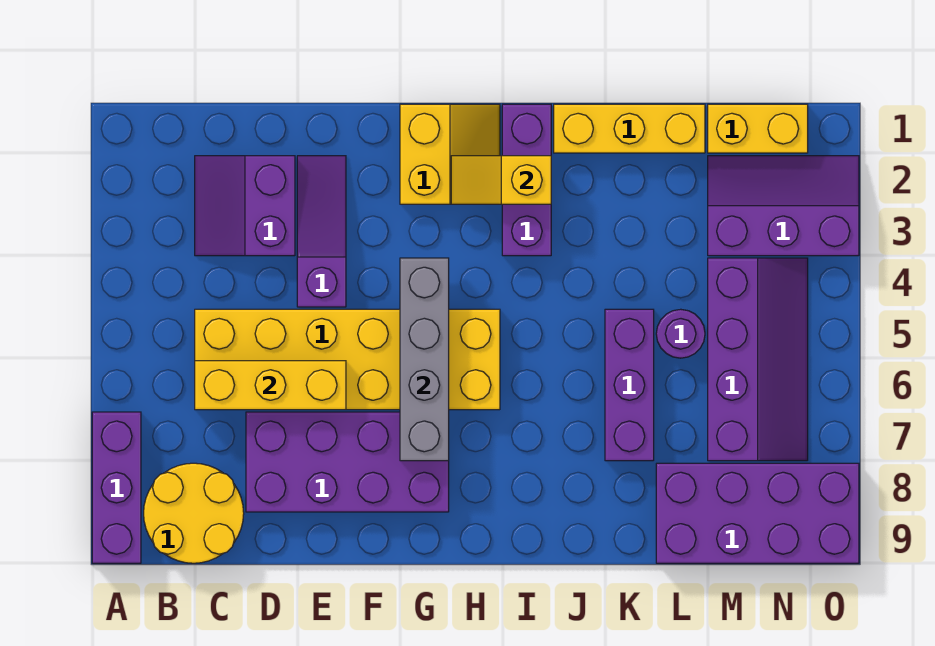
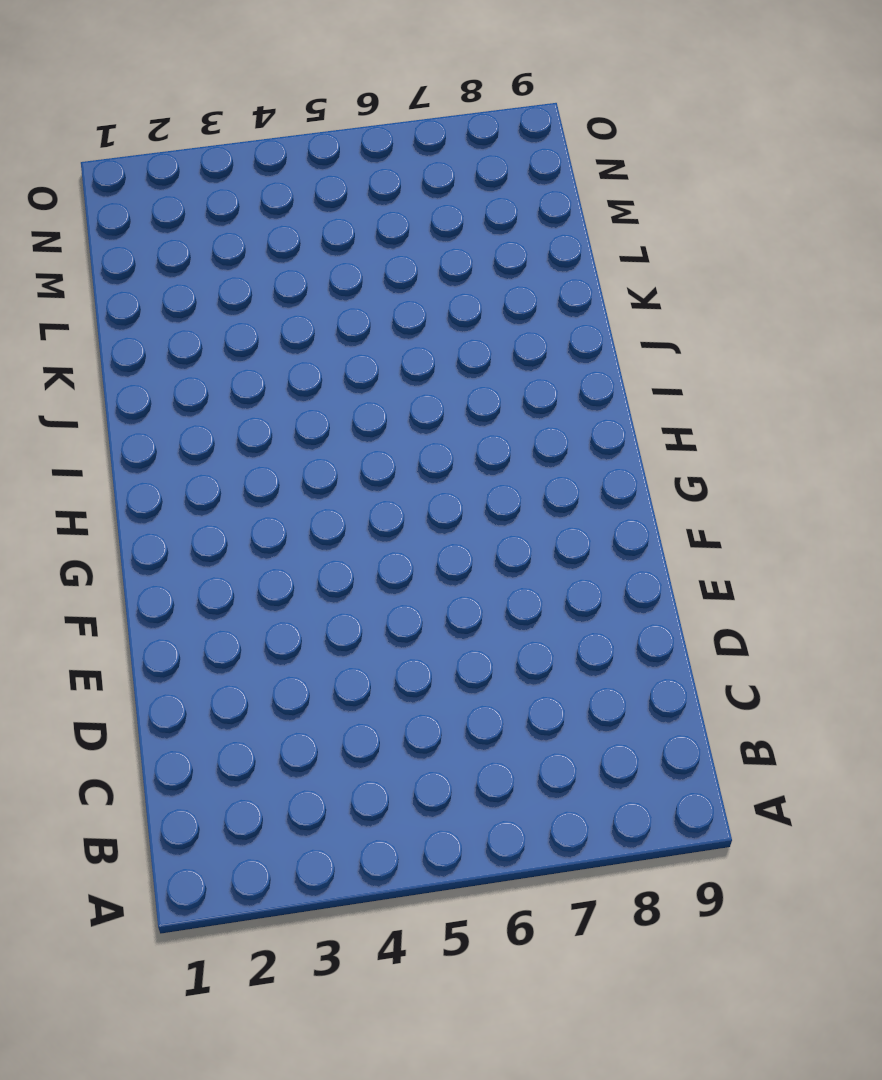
none -> purple brick A7:A9 level 1
none -> yellow round brick B8:C9 level 1
none -> purple slope C2:D3 level 1 top D

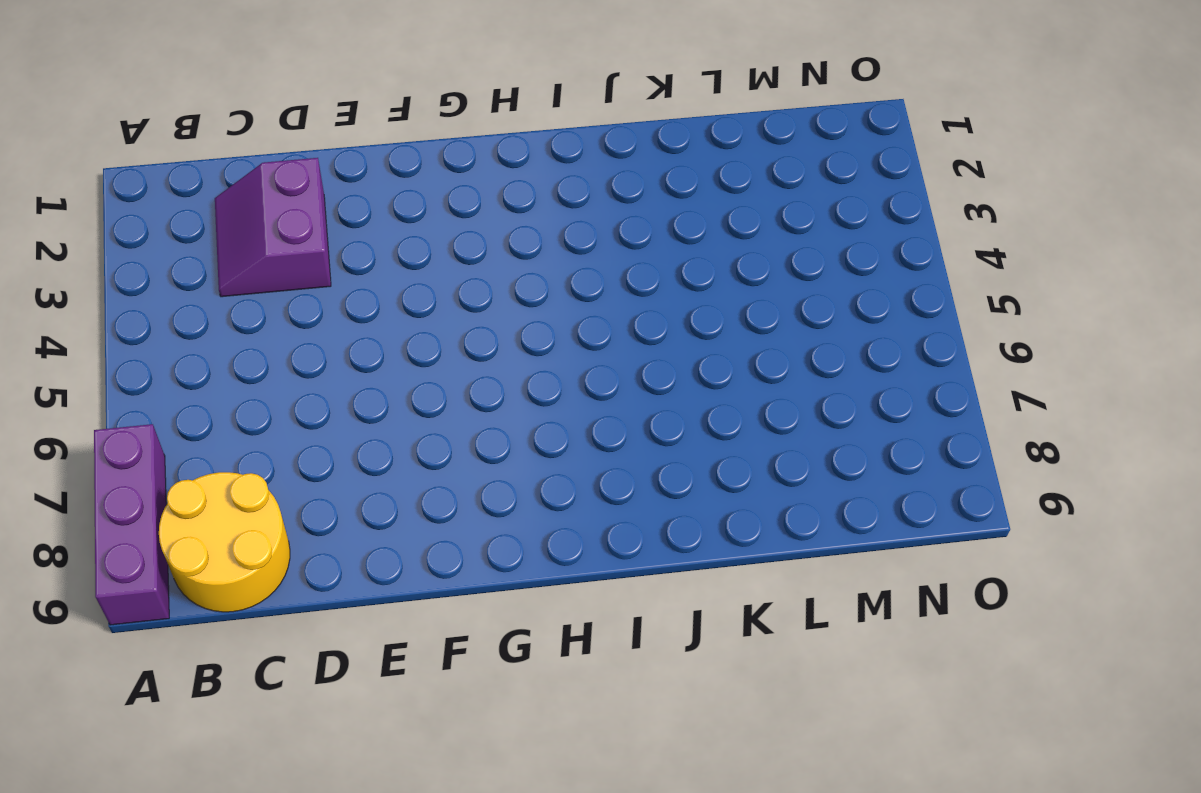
none -> yellow brick C5:H6 level 1
none -> purple brick D7:G8 level 1
none -> purple slope E2:E4 level 1 top 4

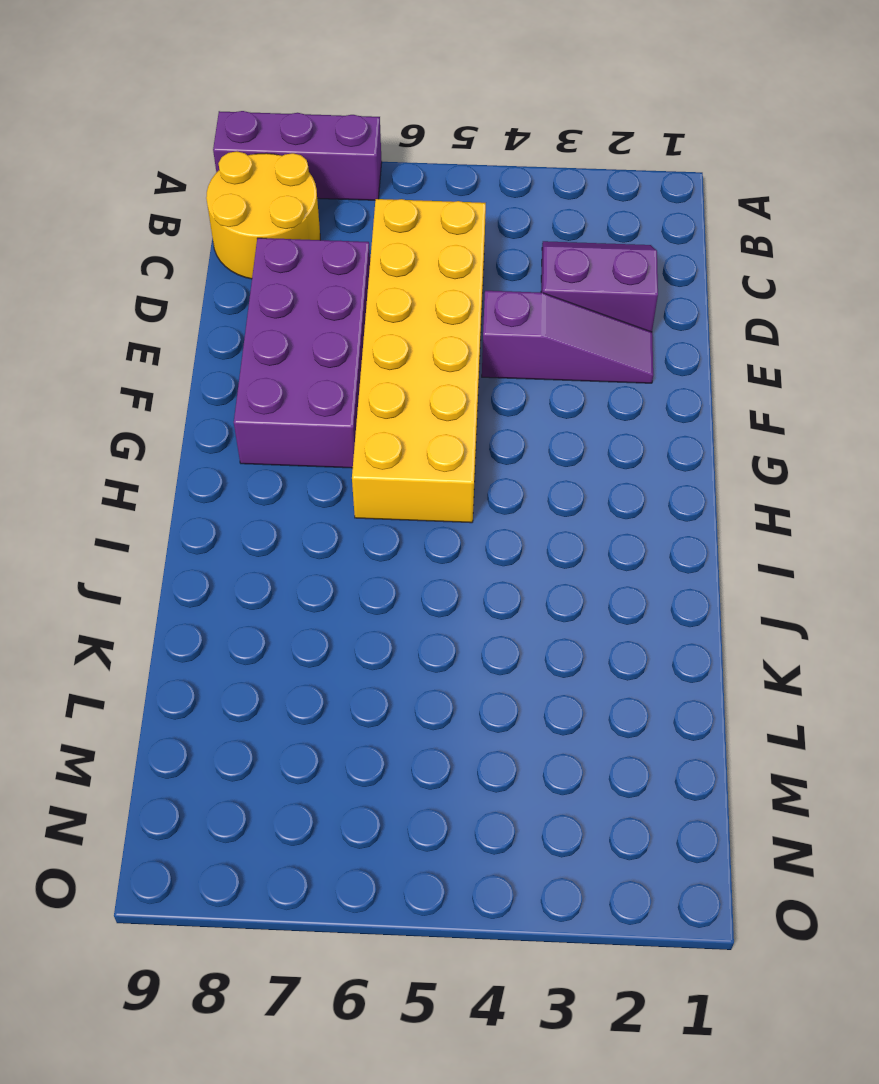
none -> yellow slope G1:H2 level 1 top G
none -> purple brick I1:I3 level 1
none -> yellow brick J1:L1 level 1

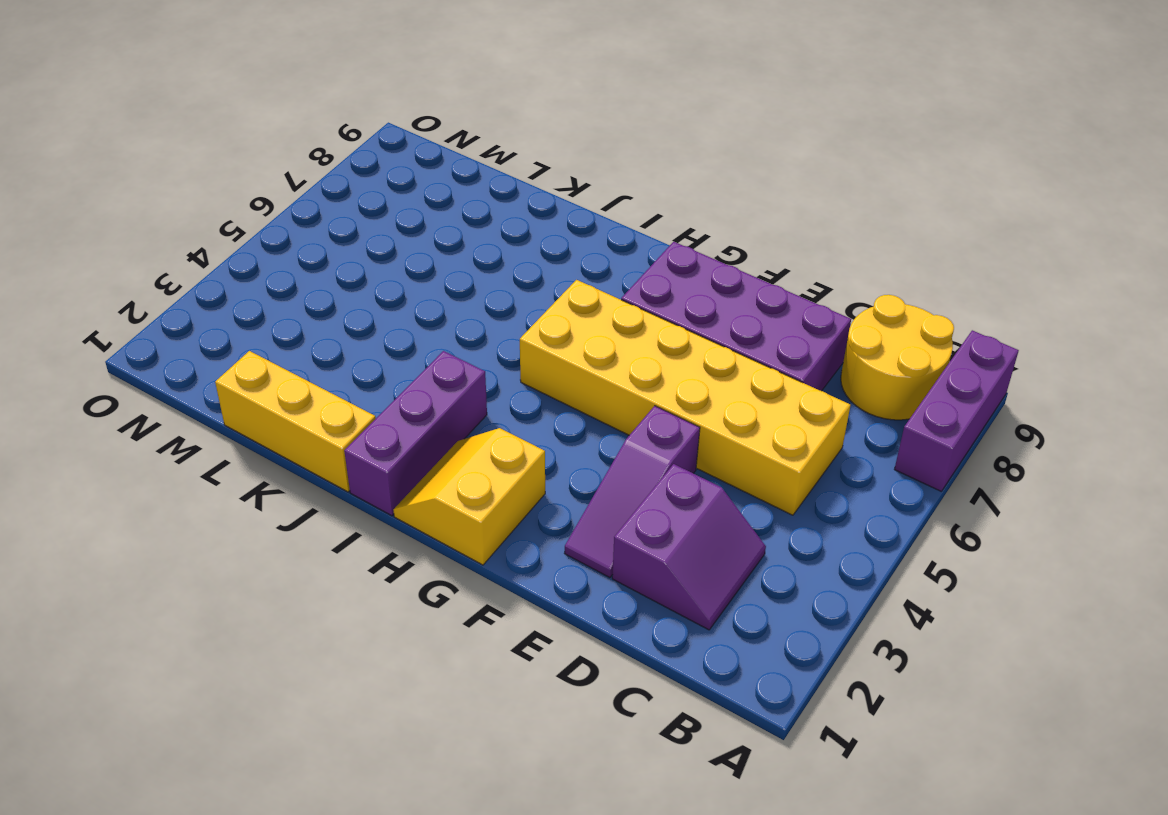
none -> purple brick K5:K7 level 1
none -> purple round brick L5 level 1
none -> purple brick L8:O9 level 1

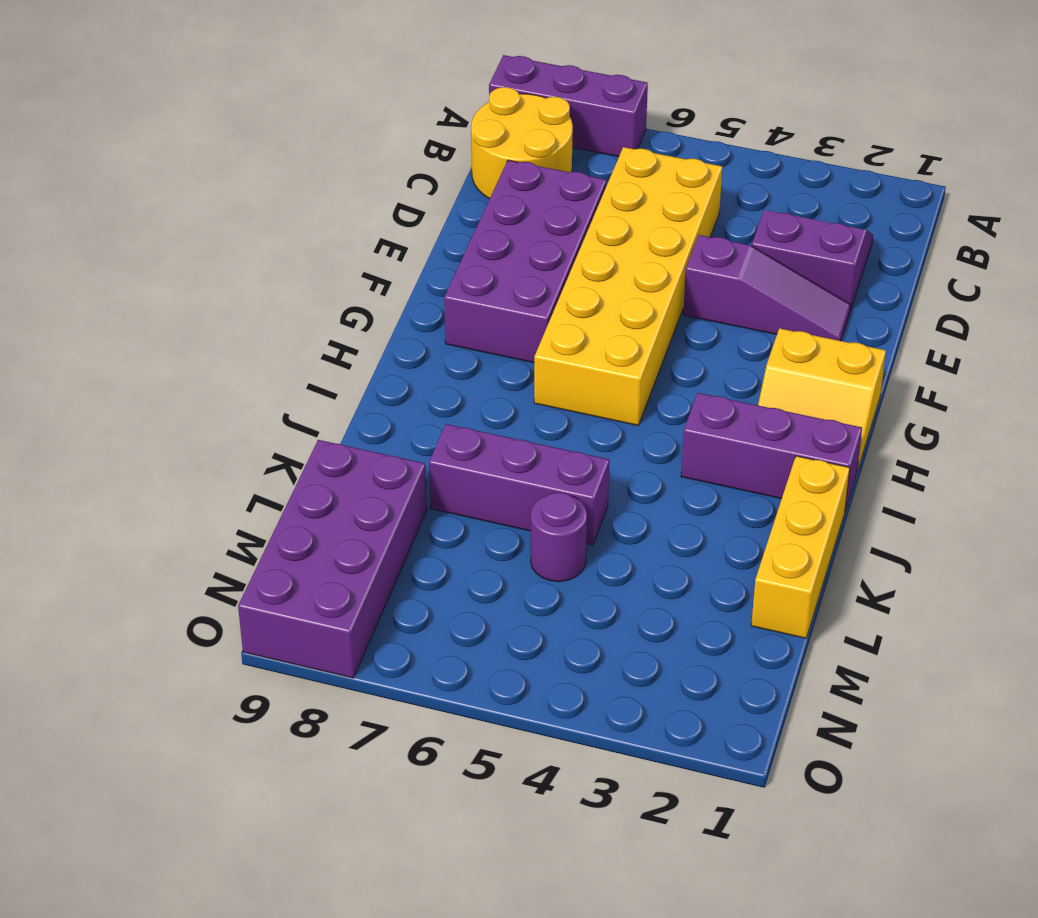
none -> yellow brick M1:N1 level 1
none -> purple slope M2:O3 level 1 top 3
none -> purple slope M4:N7 level 1 top M

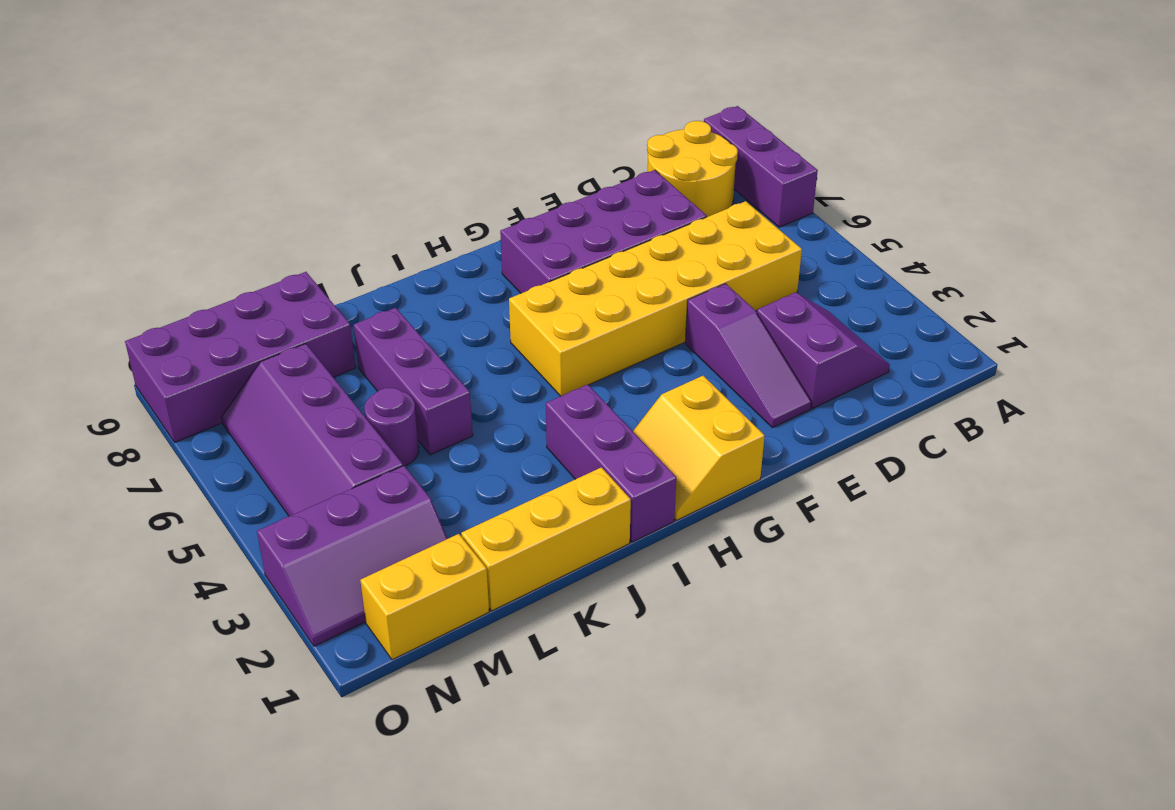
none -> yellow brick C6:E6 level 2
none -> grey brick G4:G7 level 2
none -> yellow slope H2:I2 level 2 top I

